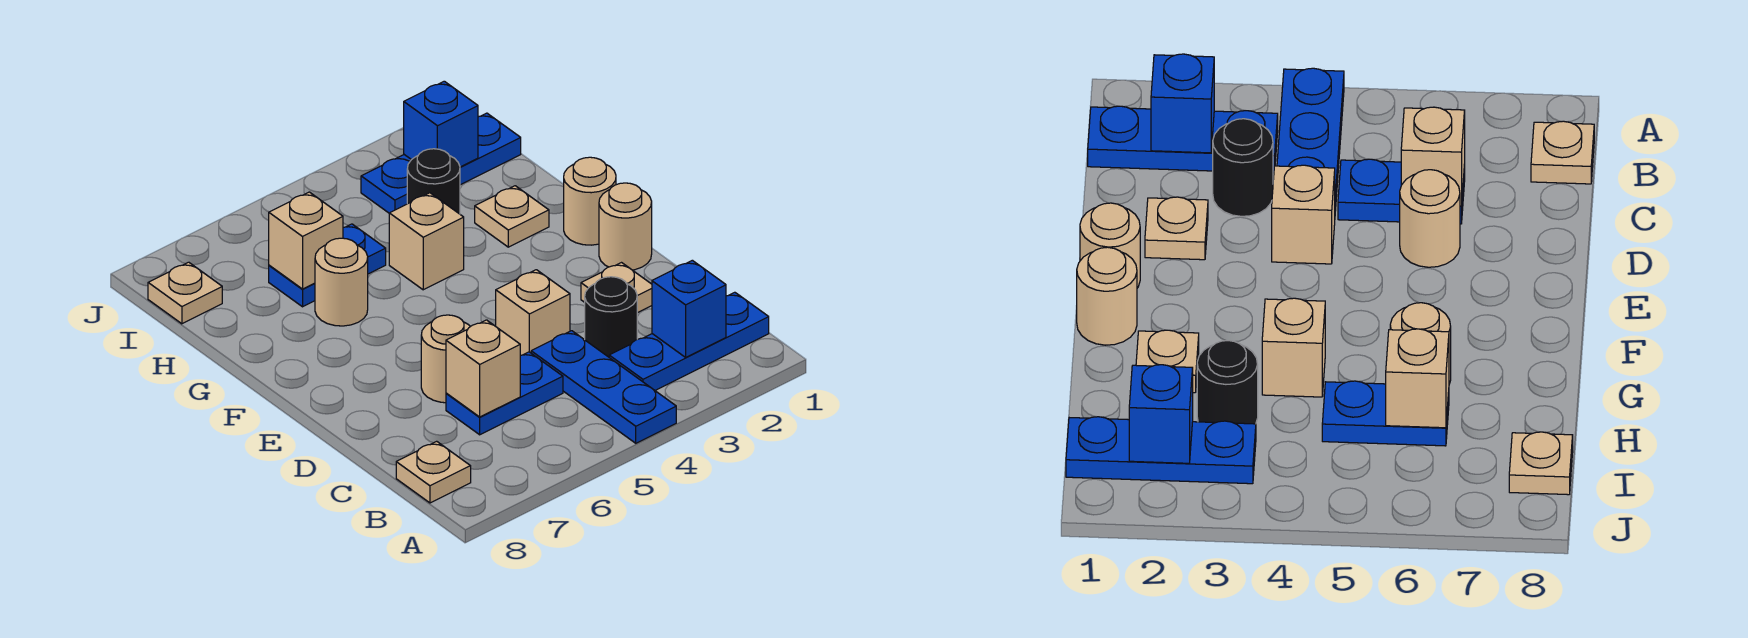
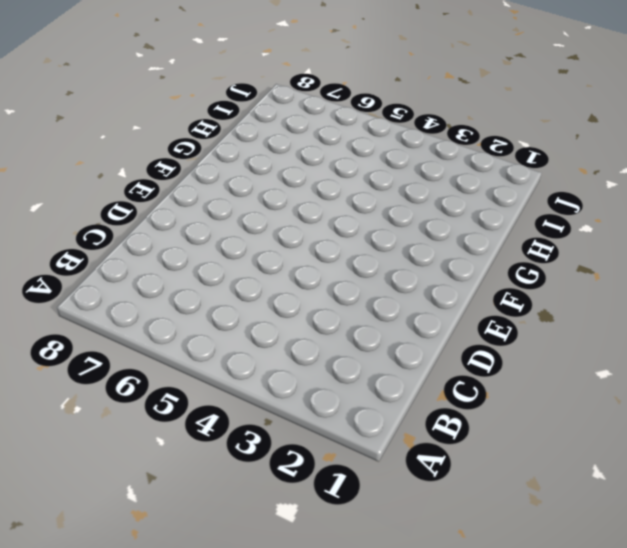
none -> blue plate A4:C4 level 1
none -> blue plate B1:B3 level 1
none -> tan plate B8 level 1

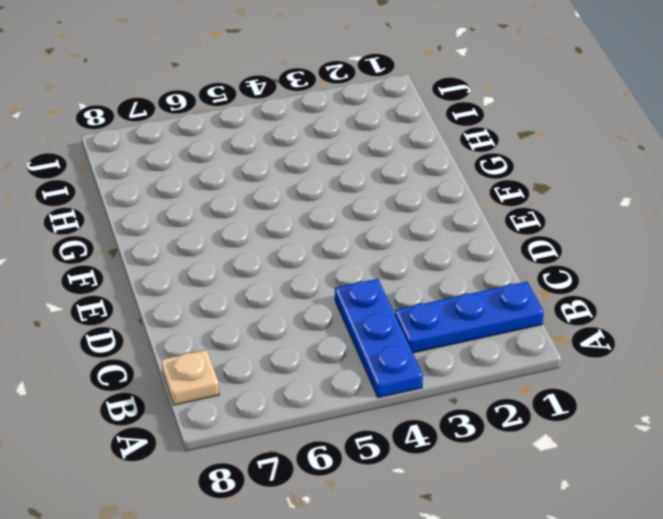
none -> black round brick C3 level 1
none -> blue plate C5:C6 level 1
none -> tan plate D2 level 1

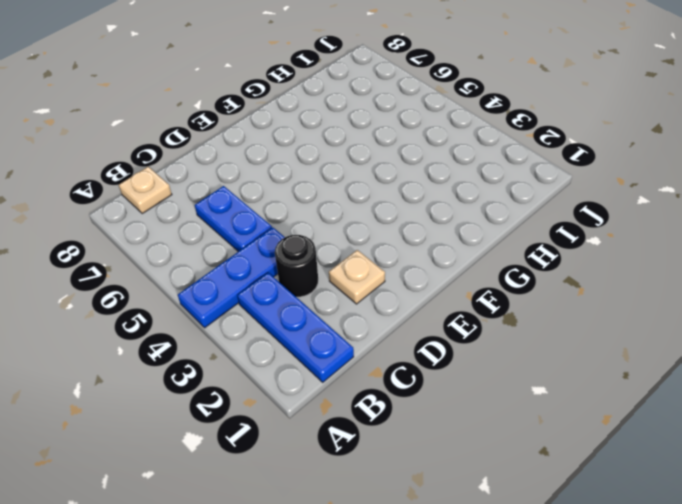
none -> tan brick D4 level 1
none -> tan round brick D6 level 1
none -> tan round brick E1 level 1

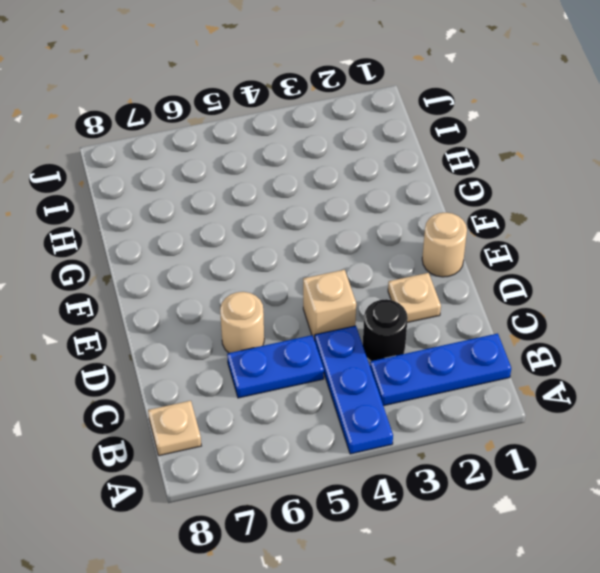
none -> tan round brick F1 level 1
none -> tan plate G2 level 1
none -> tan brick G4 level 1

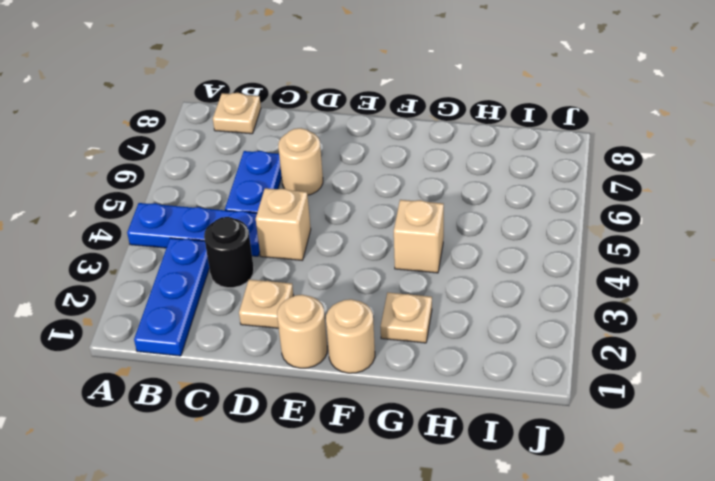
none -> tan round brick G6 level 1
none -> black round brick H3 level 1
none -> blue plate H5:H6 level 1

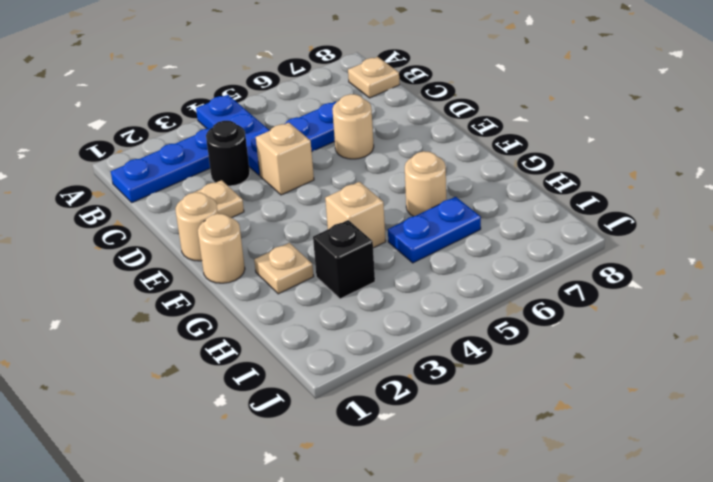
black brick H3 level 1 -> black round brick H3 level 1
none -> blue plate I1:I3 level 1
none -> tan plate I8 level 1
none -> blue brick B2 level 2

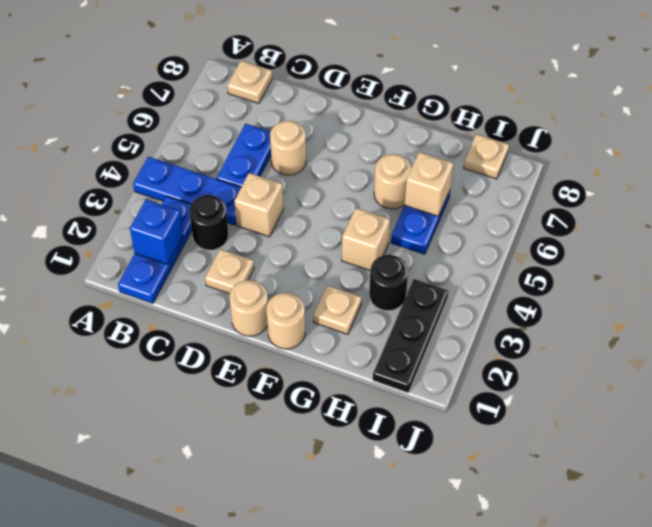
black plate I1:I3 level 1 -> blue plate I1:I3 level 1
none -> tan brick C6 level 2
none -> blue brick I2 level 2

